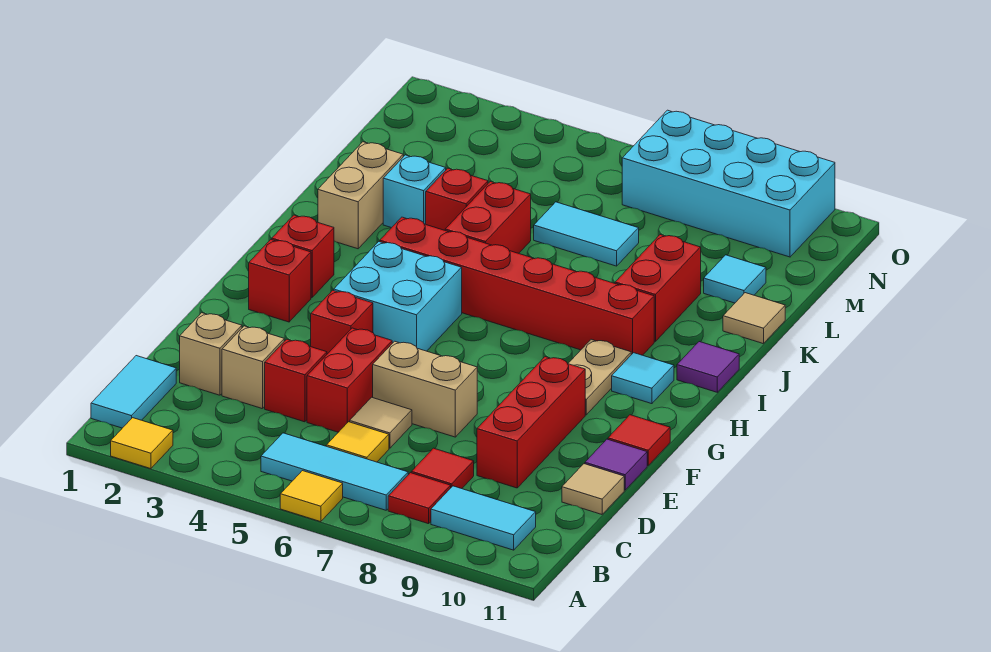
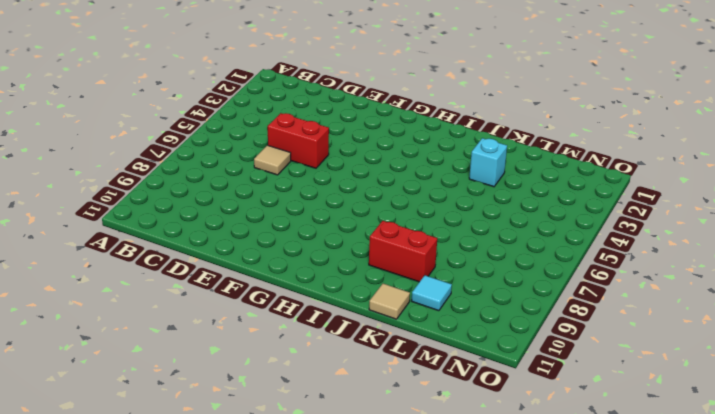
none -> yellow tile A2 level 1
none -> yellow tile A6 level 1
none -> cyan tile B1:C1 level 1
none -> cyan tile B5:B7 level 1

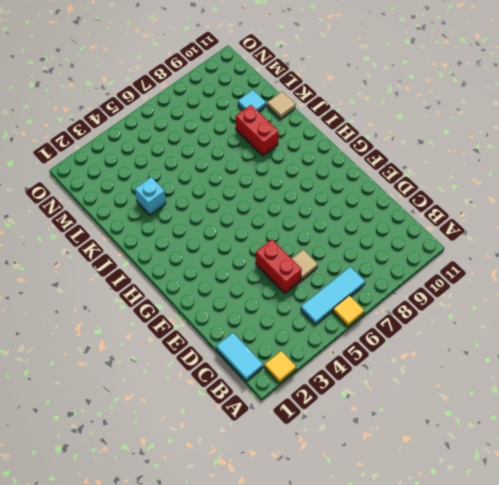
none -> red tile B8 level 1
none -> cyan tile B9:B10 level 1
none -> yellow tile C6 level 1
none -> red tile C8 level 1

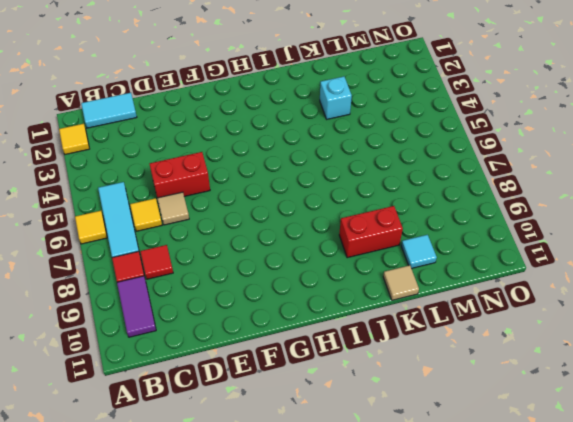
purple tile B9:B10 level 1 -> cyan tile B9:B10 level 1
none -> tan brick D2 level 1
none -> tan brick D3 level 1
none -> red brick D4 level 1
none -> red brick D9:F9 level 1

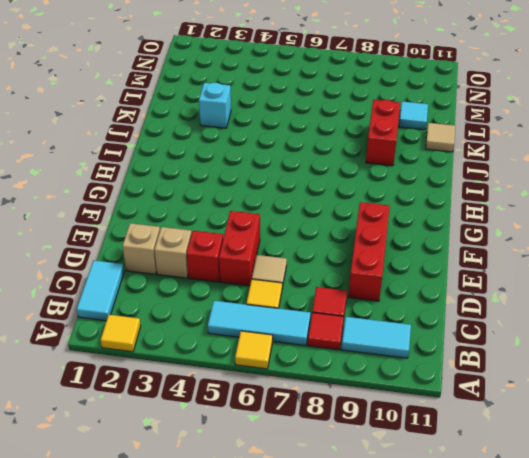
none -> tan tile D11 level 1
none -> tan brick E6:E7 level 1
none -> purple tile E11 level 1
none -> red brick F4 level 1

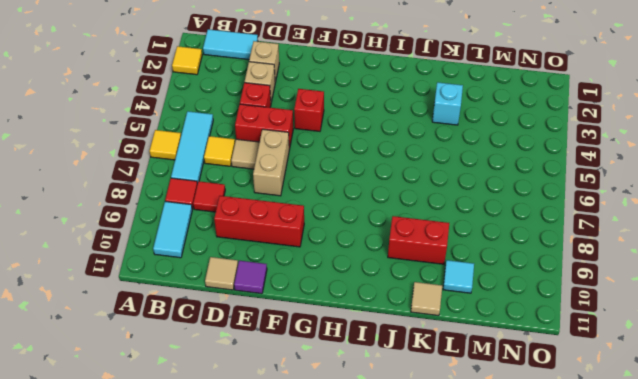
none -> red tile F11 level 1
none -> red brick G2 level 1
none -> cyan brick G4:H5 level 1
none -> tan plate G9:H9 level 1

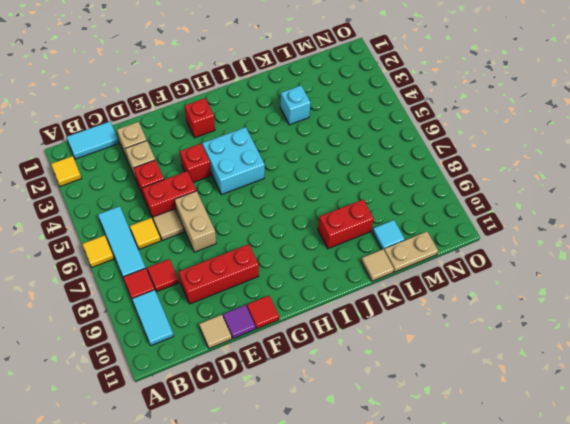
tan plate L11:M11 level 1 -> tan plate G9:H9 level 1
none -> red brick H2 level 1
none -> cyan tile H10 level 1
none -> red brick I4:I9 level 1
none -> purple tile I11 level 1

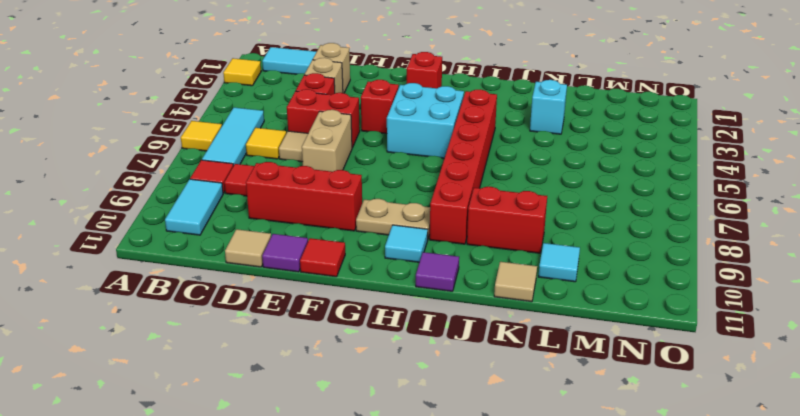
none -> red brick H2 level 1
none -> tan brick J2:K2 level 1
none -> red brick J5:K5 level 1
none -> red brick K4 level 1

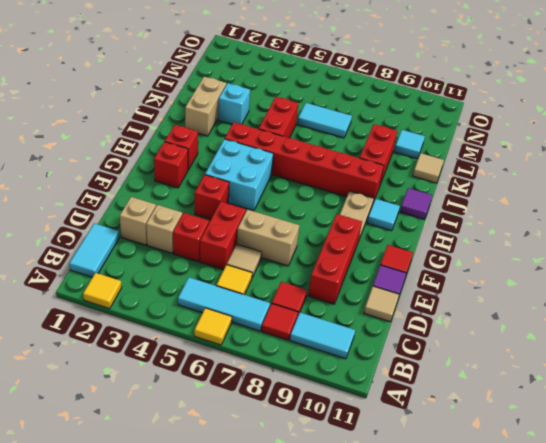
none -> red brick K4 level 1
none -> cyan brick N7:O10 level 1

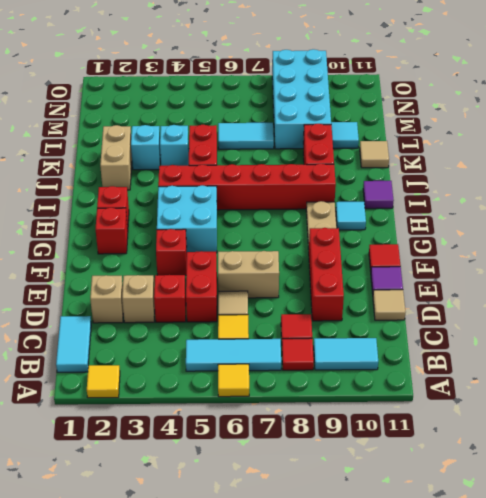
cyan brick K4 level 1 -> red brick K4 level 1
cyan brick L8:O9 level 1 -> cyan brick N7:O10 level 1

